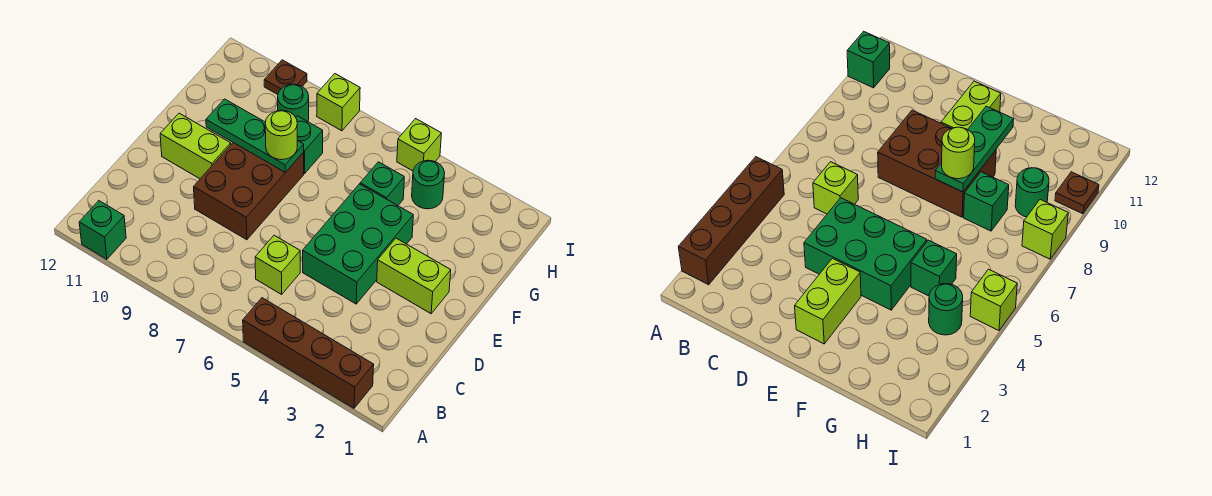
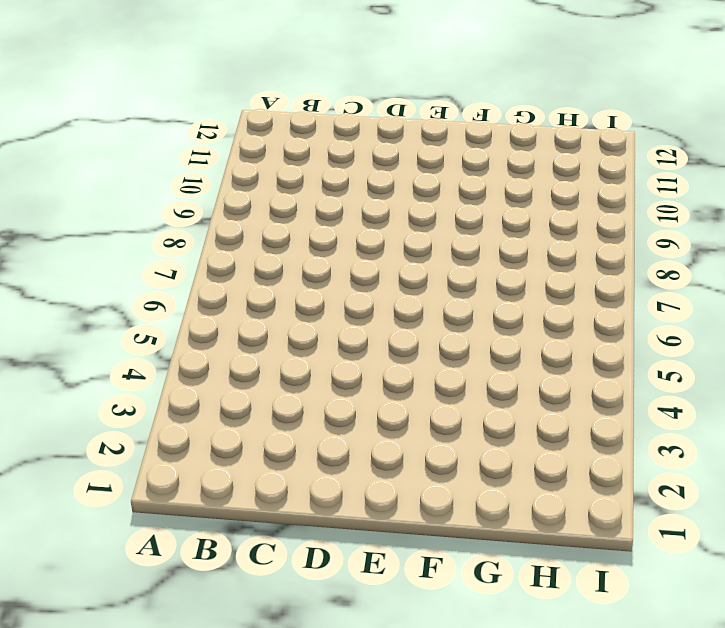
none -> brown brick A2:A5 level 1
none -> green brick A11 level 1
none -> lime brick C6 level 1

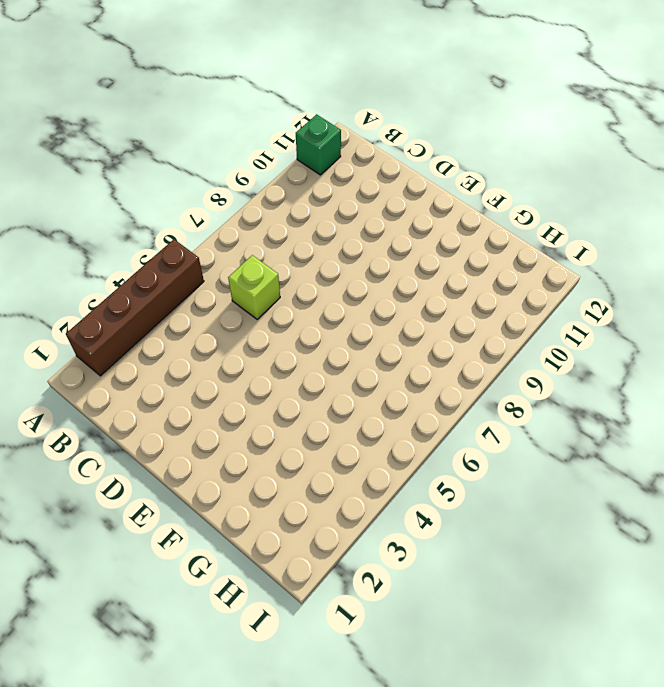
none -> green brick D4:F5 level 1
none -> brown brick D8:F9 level 1
none -> lime brick E2:E3 level 1

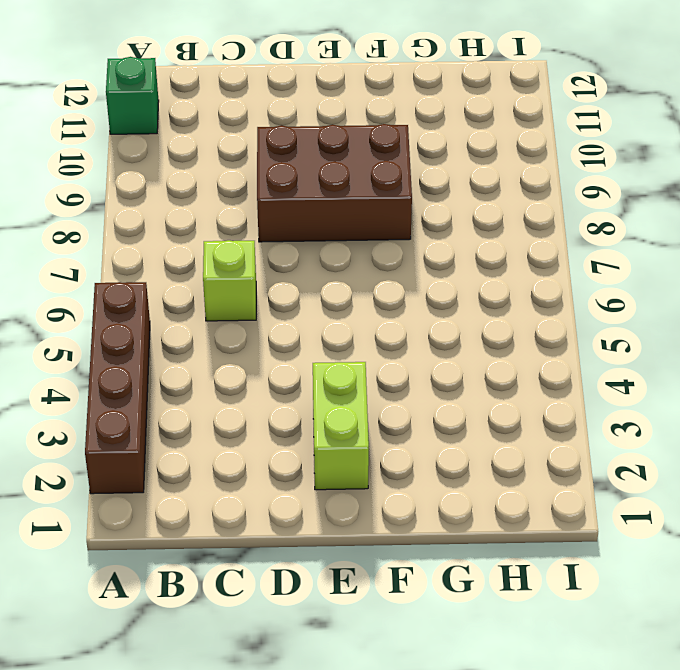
none -> green brick D4:F5 level 1
none -> lime brick E10:E11 level 1
none -> green brick G5 level 1

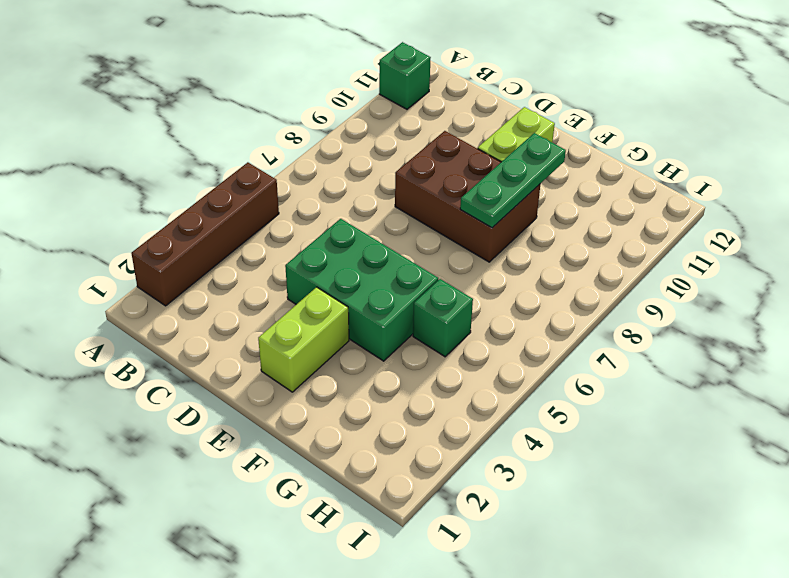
none -> lime brick C6 level 1
none -> green brick G8 level 1
none -> green round brick H4 level 1

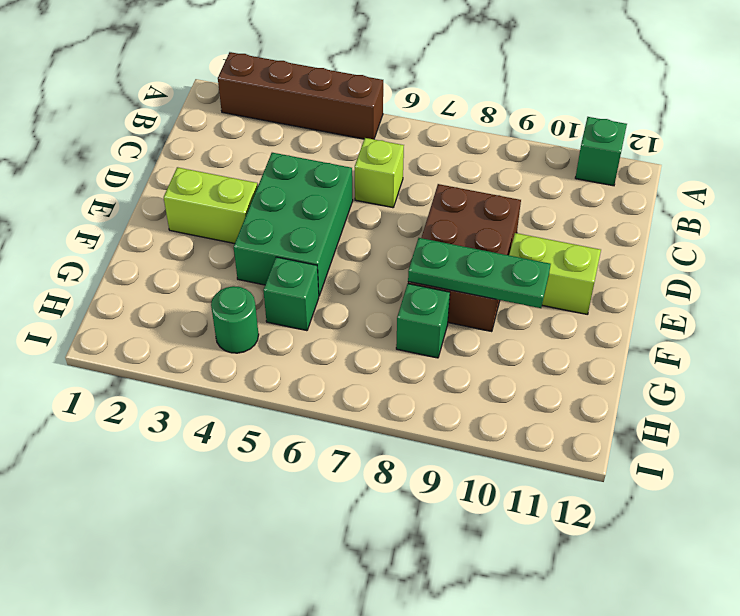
none -> green round brick H9 level 1
none -> lime brick I5 level 1
none -> lime brick I8 level 1

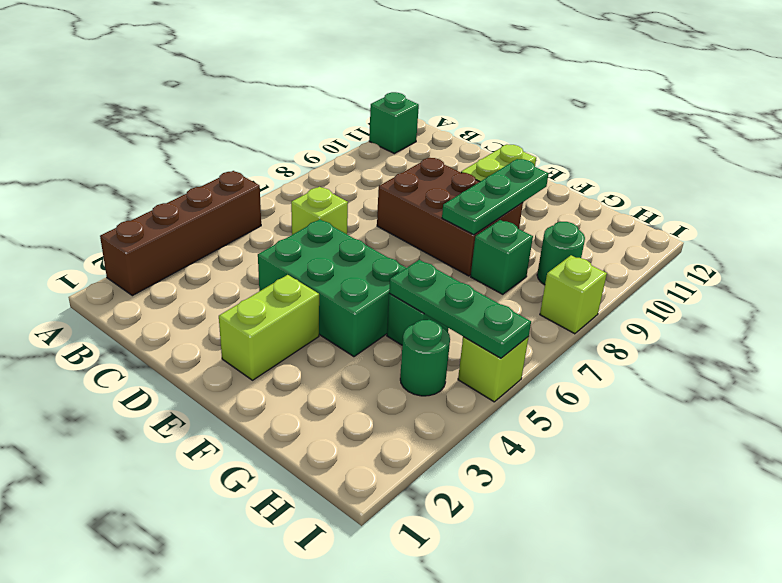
green plate G5:I5 level 2 -> none
none -> brown plate I10 level 1
none -> lime round brick F8 level 3

